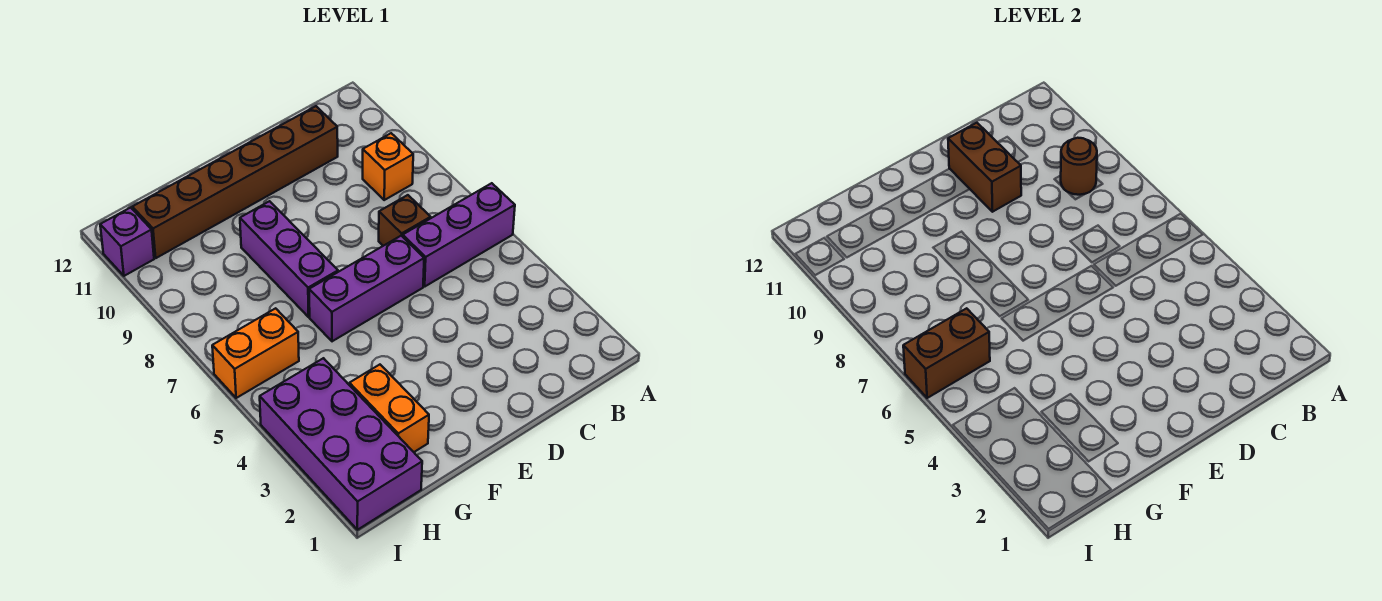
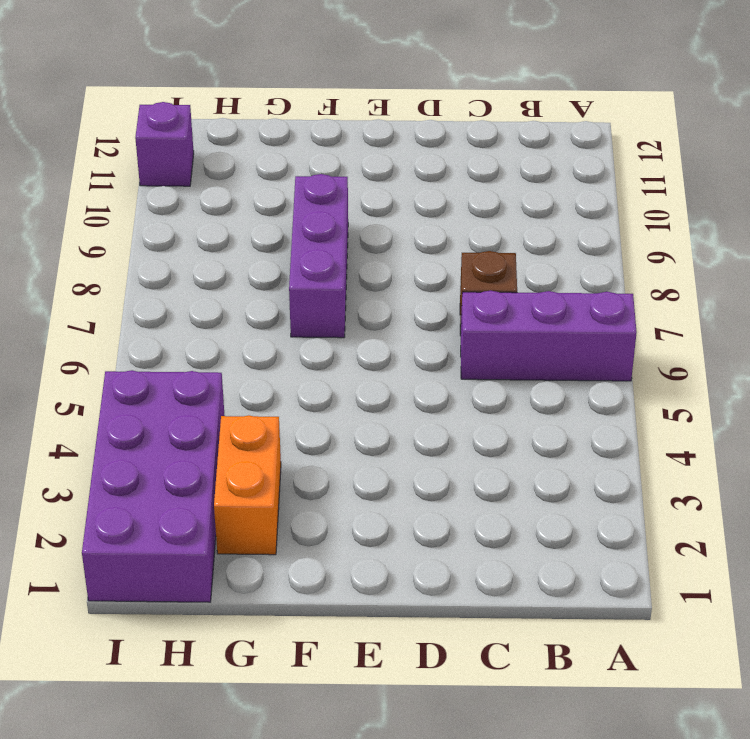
none -> orange brick B9 level 1
none -> brown brick C11:H11 level 1
none -> purple brick D6:F6 level 1

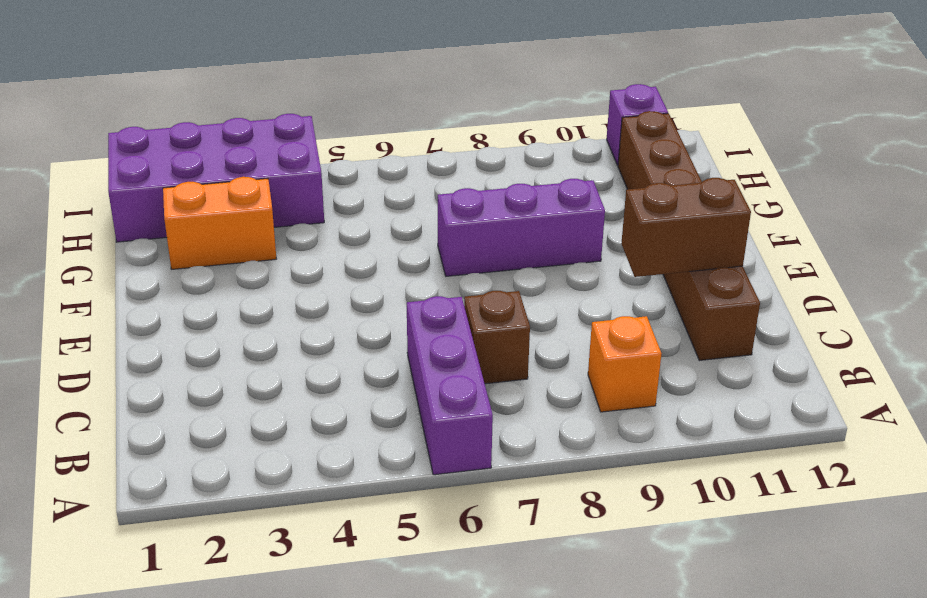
none -> purple brick D6:F6 level 1
none -> orange brick H6:I6 level 1
none -> brown round brick B9 level 2

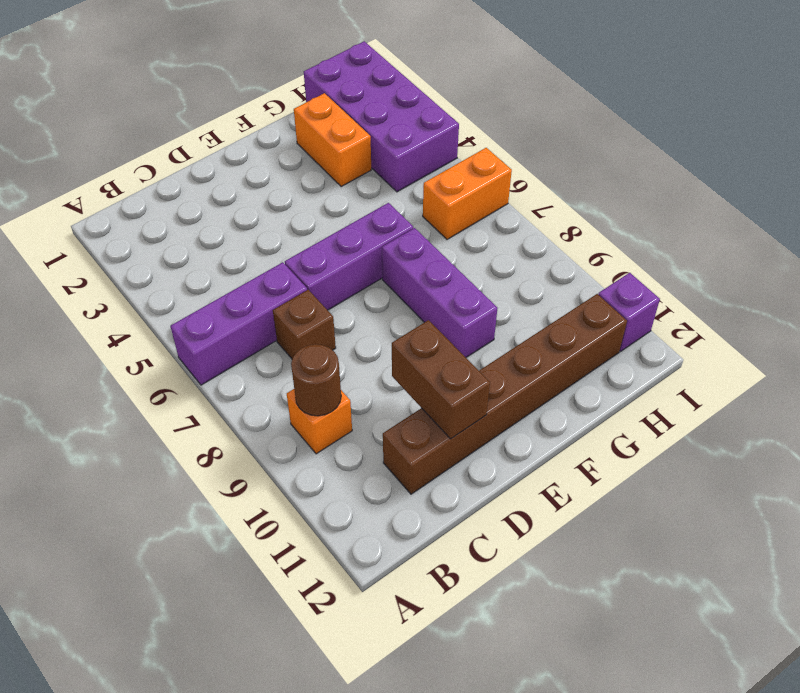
none -> brown brick H6:I6 level 2

